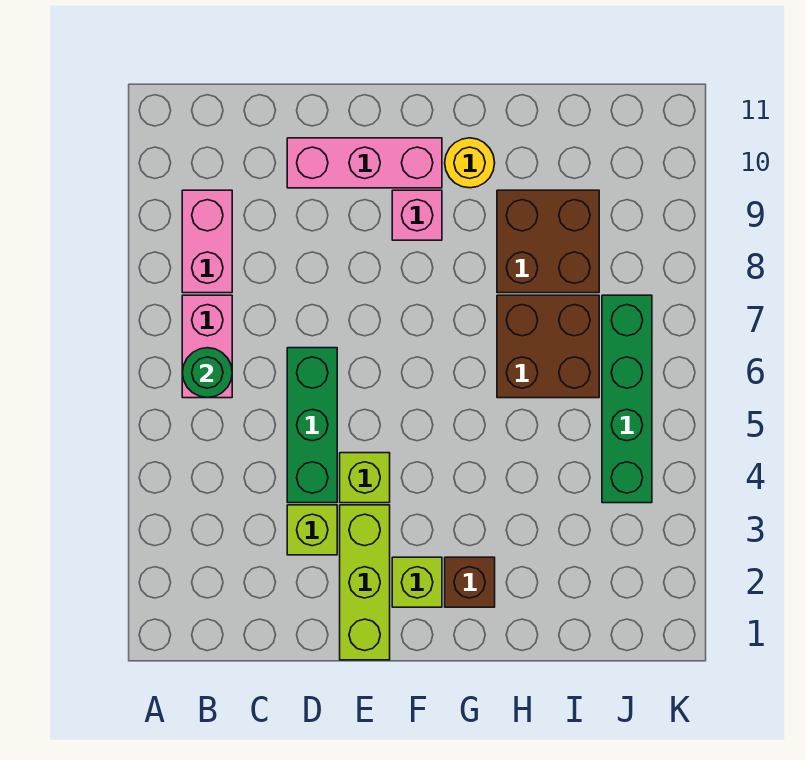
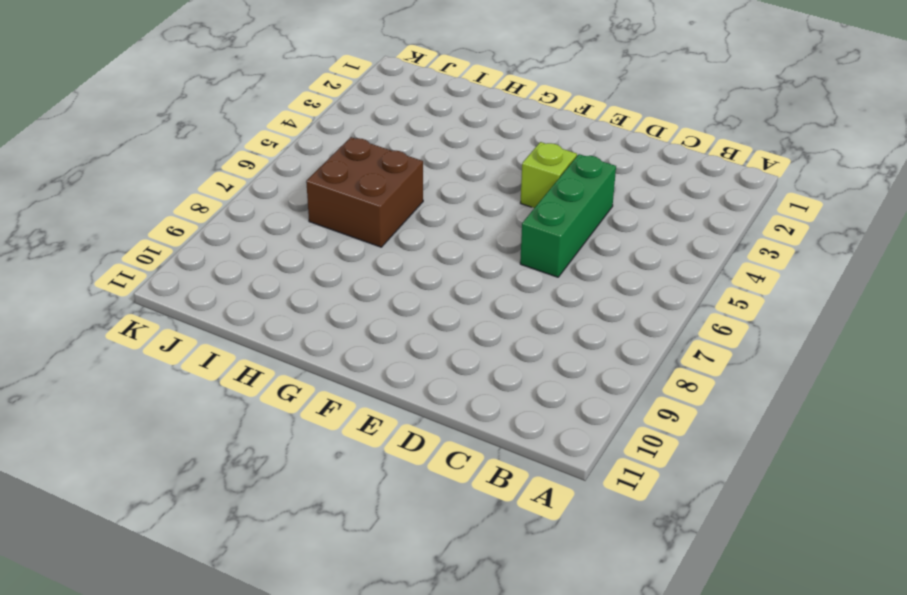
none -> pink brick B6:B7 level 1
none -> pink brick B8:B9 level 1
none -> lime brick D3 level 1

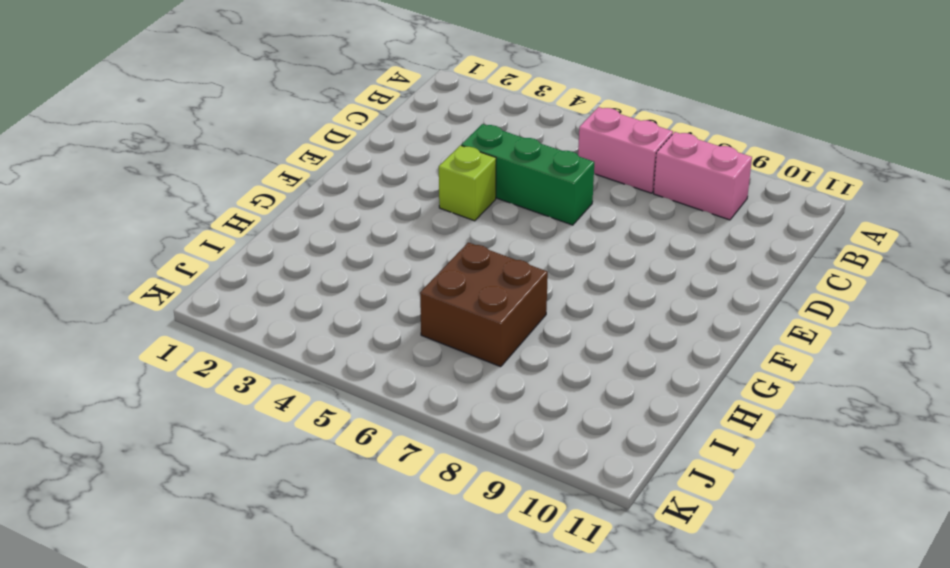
none -> lime brick D3 level 1
none -> pink brick D10:F10 level 1
none -> lime brick E1:E3 level 1

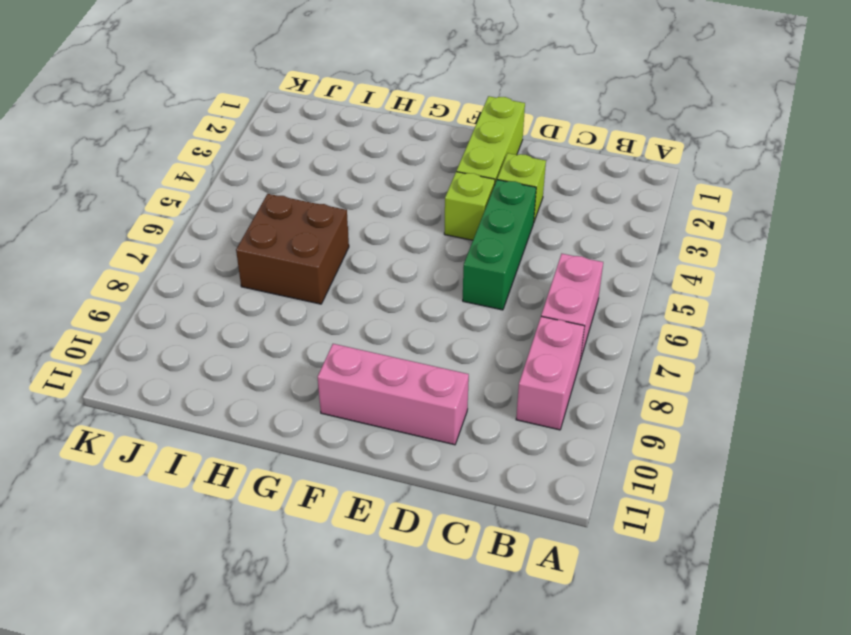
none -> lime brick F2 level 1
none -> pink brick F9 level 1
none -> brown brick G2 level 1

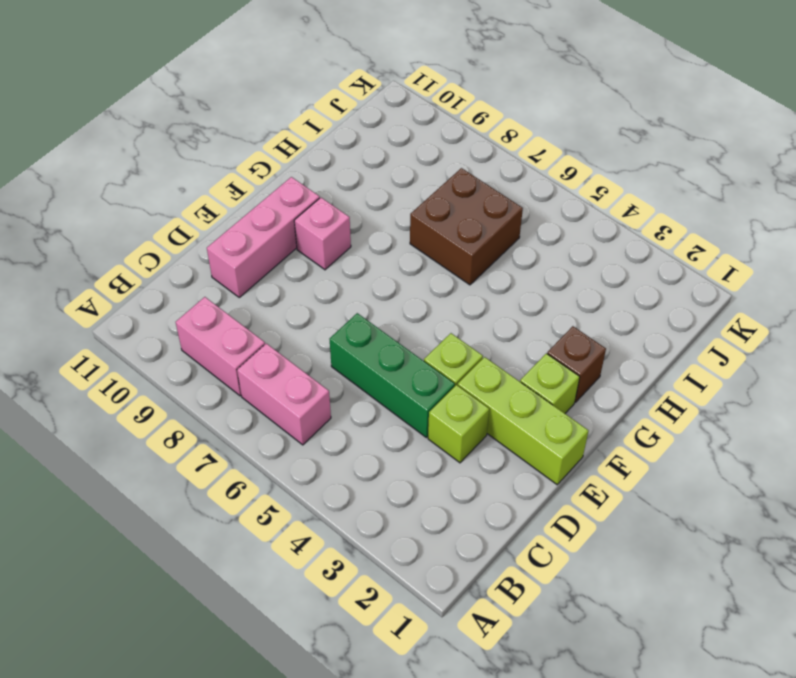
none -> yellow round brick G10 level 1
none -> brown brick H8:I9 level 1
none -> green brick J4:J7 level 1

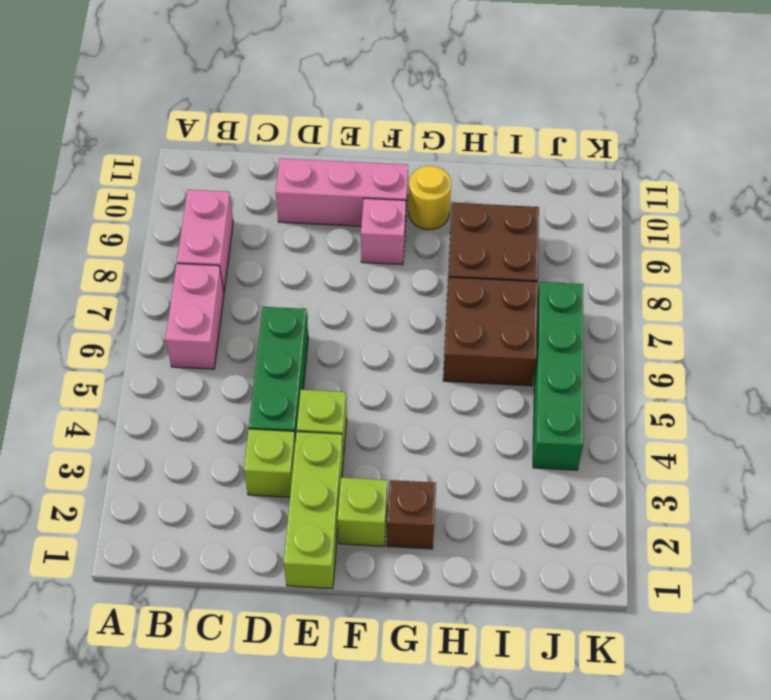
none -> green round brick B6 level 2

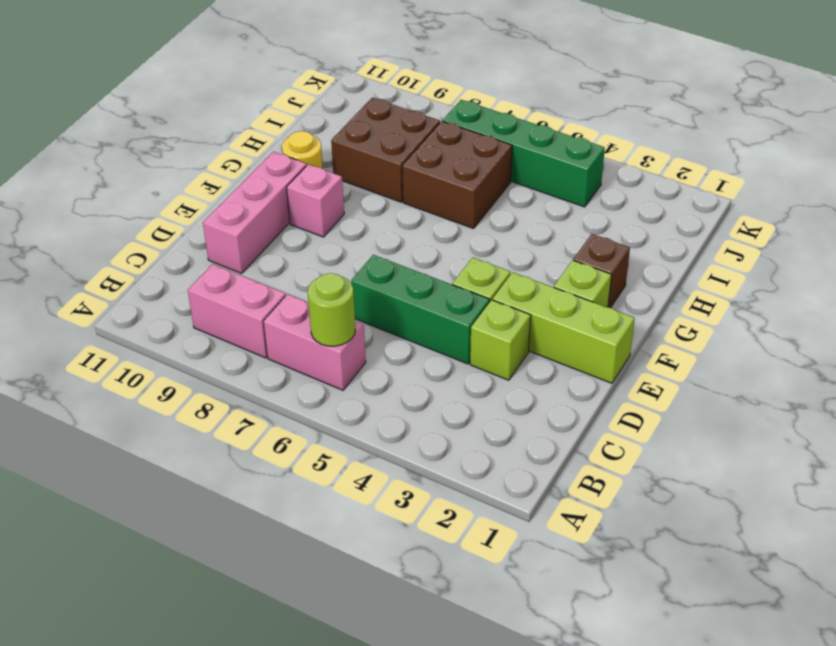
lime round brick B6 level 2 -> green round brick B6 level 2

